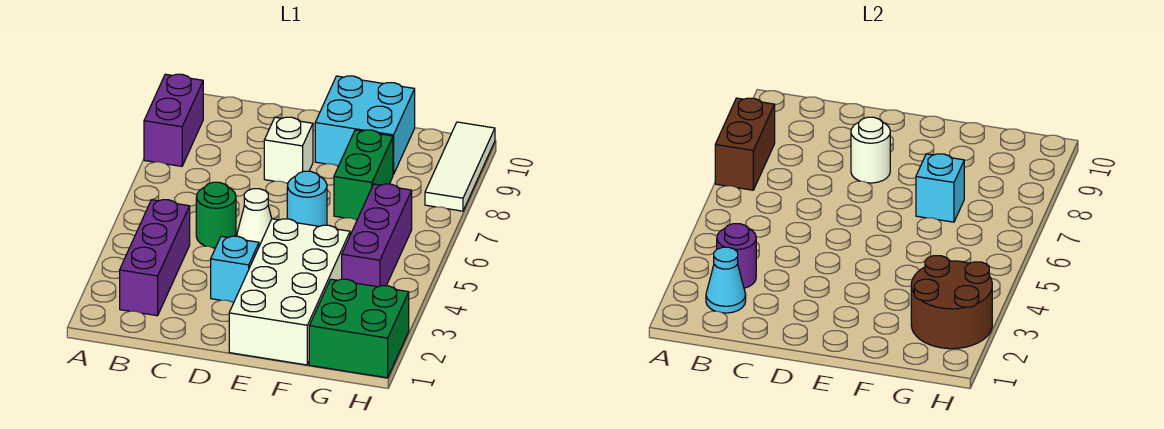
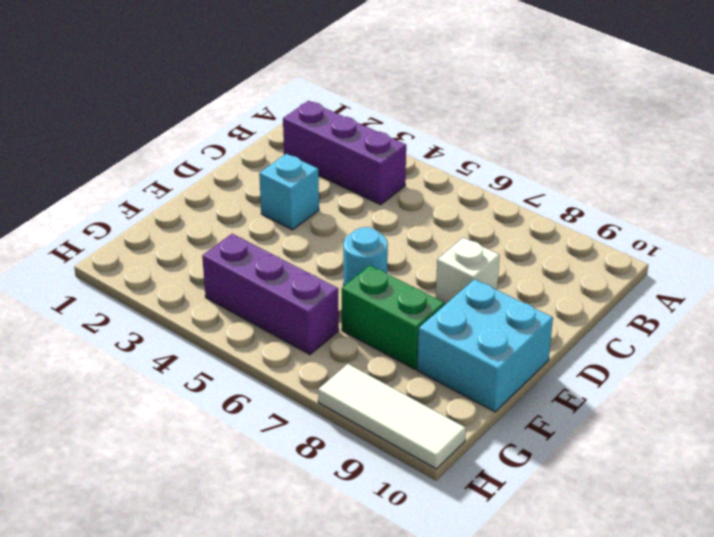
none -> purple brick A8:A9 level 1
none -> green round brick C5 level 1
none -> white cone D5 level 1

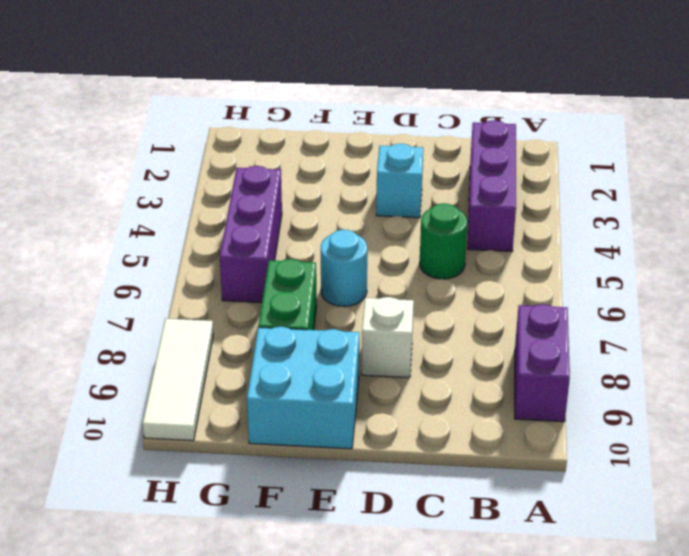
none -> white cone D5 level 1
none -> white brick E1:F4 level 1
none -> green brick G1:H2 level 1

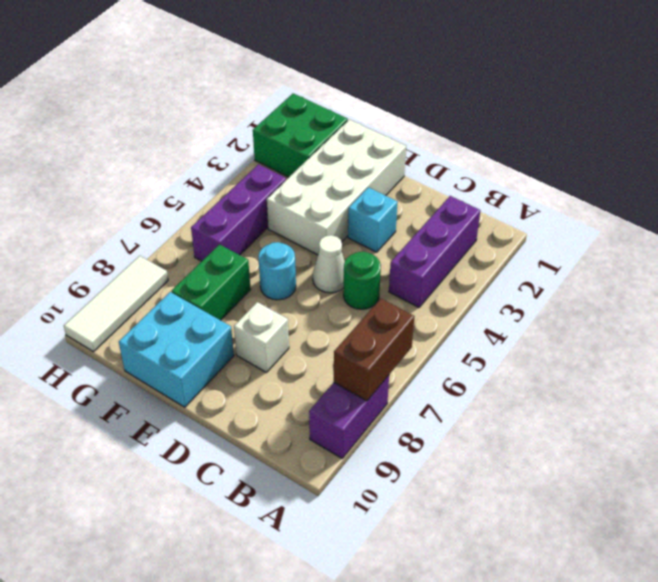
none -> cyan cone B2 level 2
none -> purple round brick B3 level 2
none -> white round brick D8 level 2

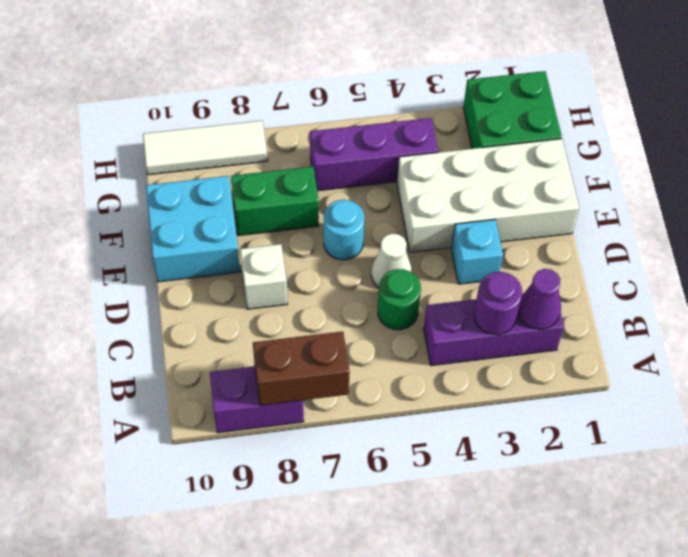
purple cone B2 level 2 -> cyan cone B2 level 2
none -> white round brick D8 level 2
none -> cyan brick F7 level 2
none -> brown round brick G2:H3 level 2

